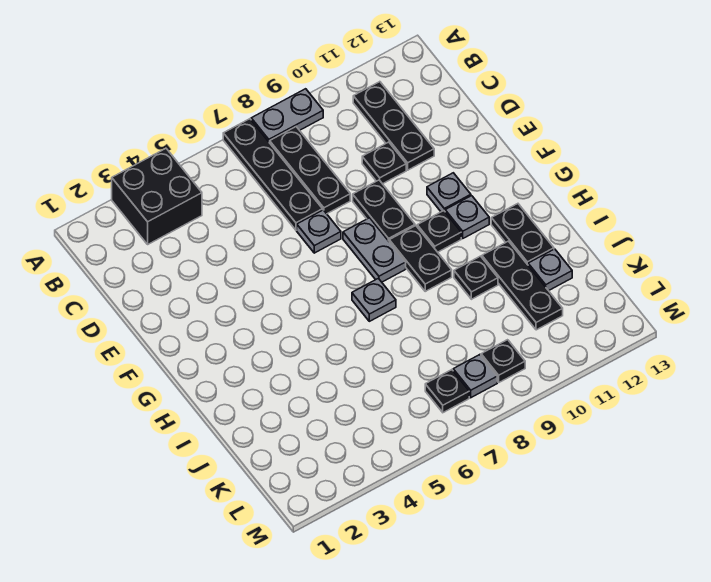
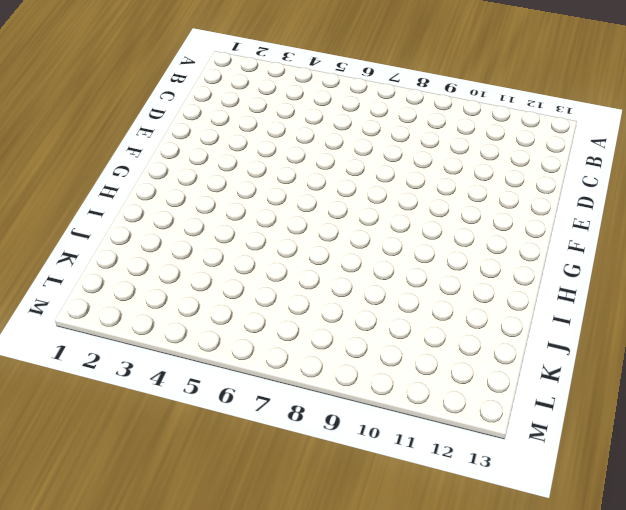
none -> black brick A3:B4 level 1
none -> black plate A7:D7 level 1
none -> grey plate A8:A9 level 1

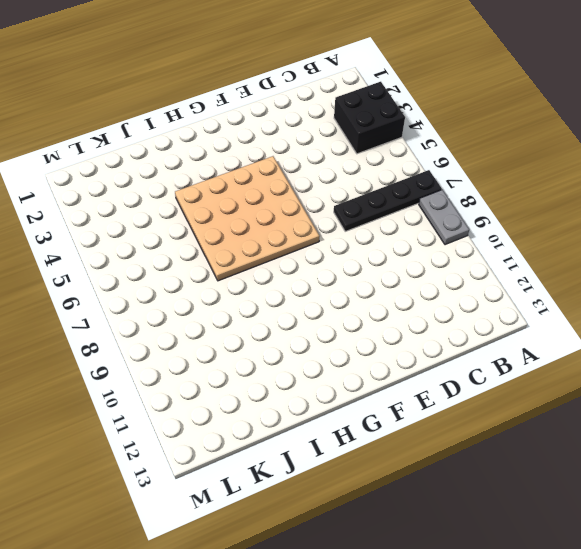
tan plate F4:I7 level 1 -> grey plate H7 level 1
none -> black plate B8:D8 level 1
none -> black plate B11:D11 level 1
none -> black plate D10 level 1

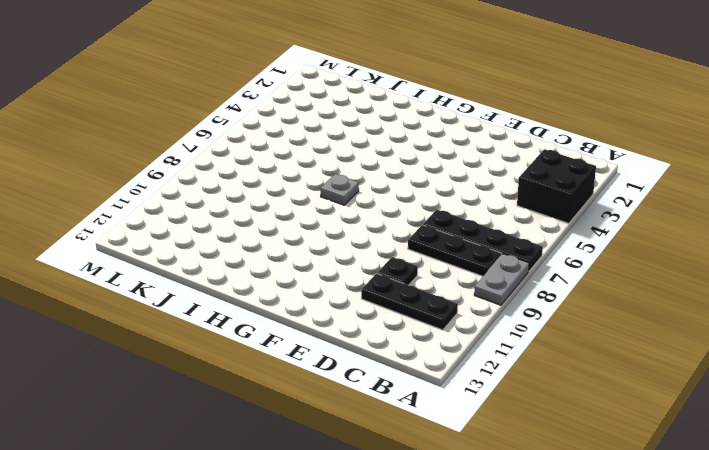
none -> grey plate E7 level 1
none -> black plate E9:F9 level 1
none -> grey plate F8:G8 level 1

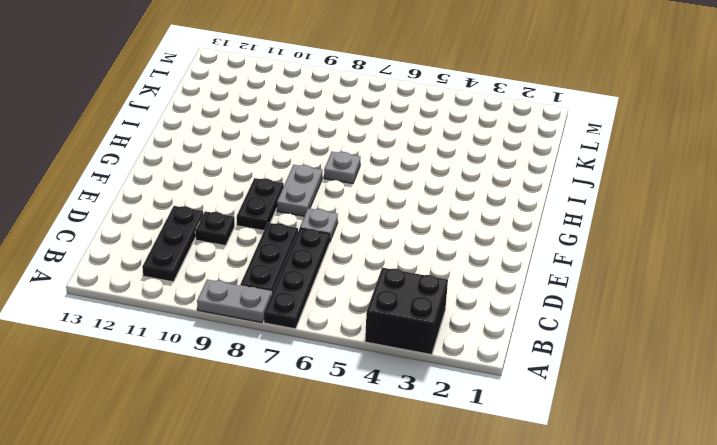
none -> grey plate F11 level 1
none -> black plate G9:H9 level 1
none -> black plate G10 level 1

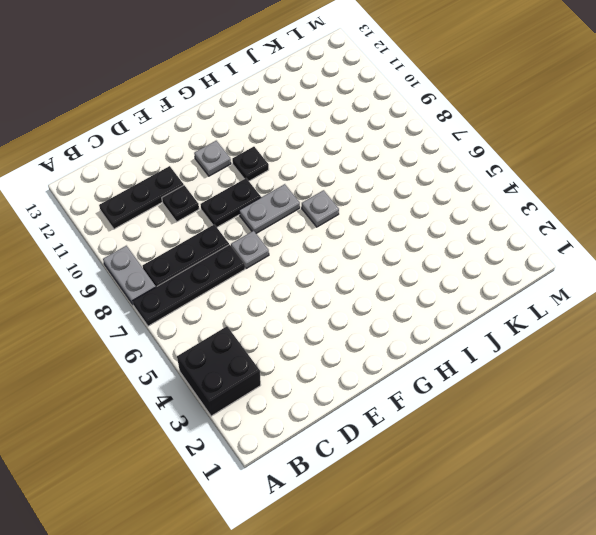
none -> black plate G9:H9 level 1
none -> grey plate G11 level 1
none -> black plate H12:I12 level 1

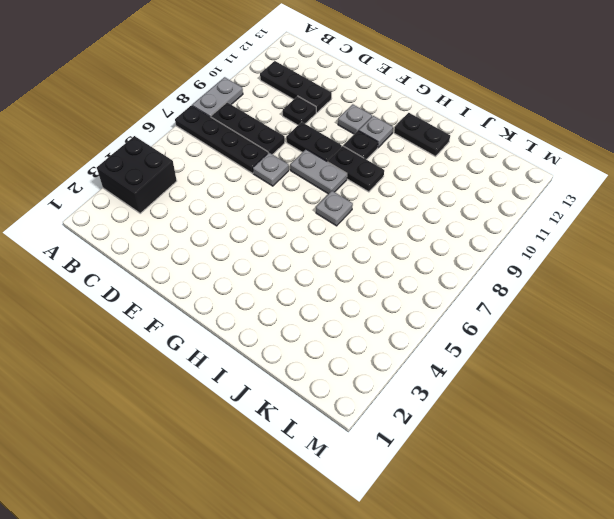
none -> black plate I10 level 1
none -> black plate I11:K11 level 1
none -> grey plate J12 level 1

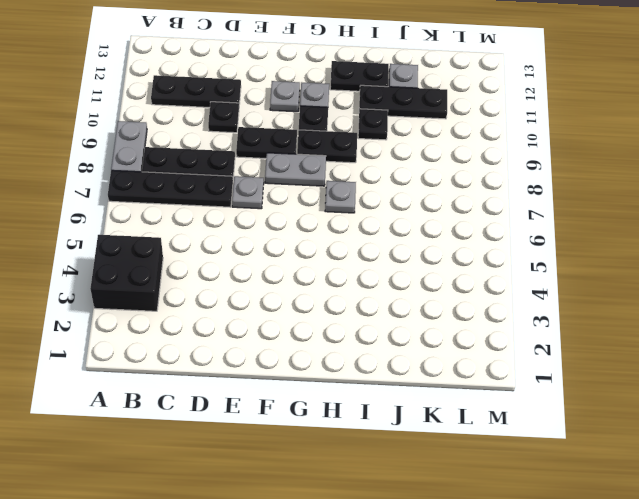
none -> black plate L7 level 1
none -> grey plate L8 level 1
none -> black plate L9 level 1

